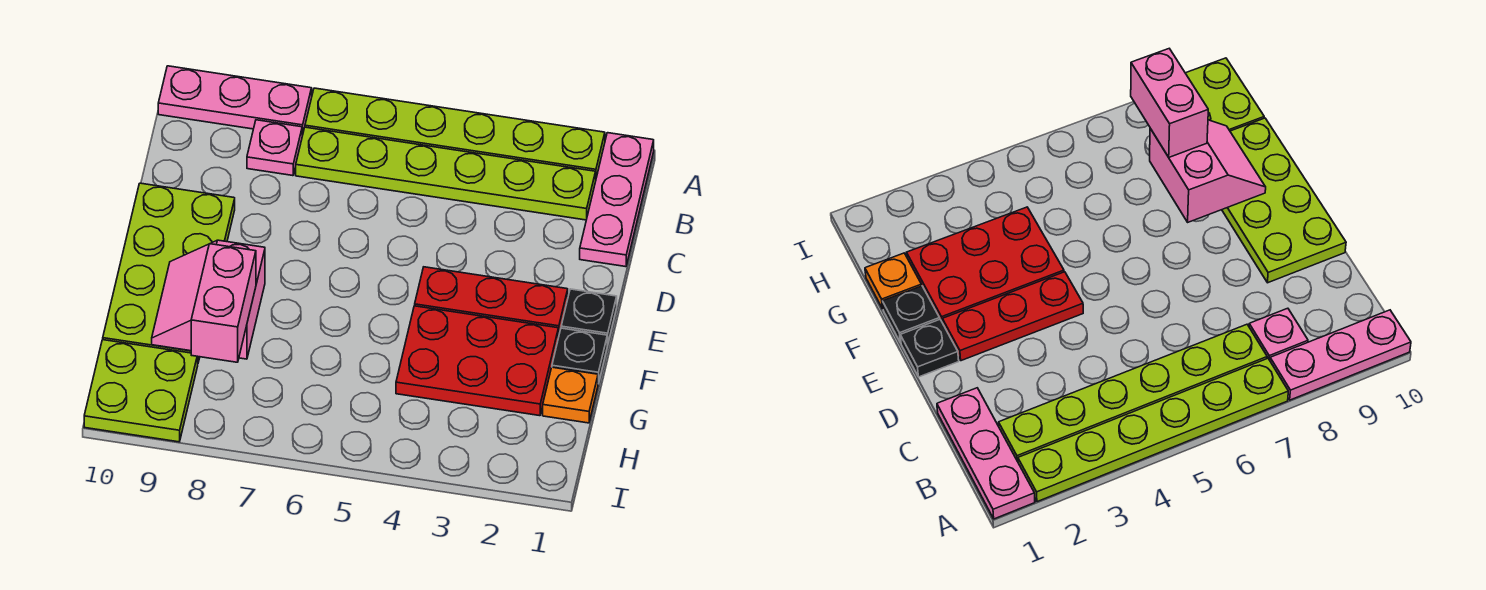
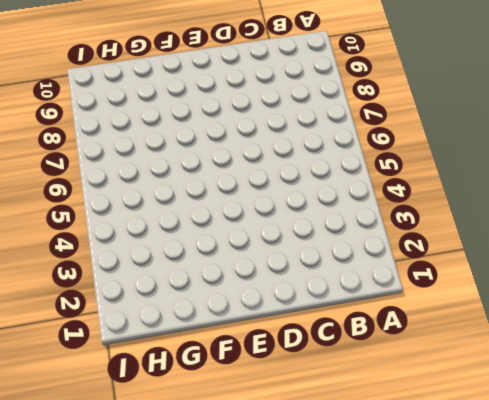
none -> pink plate A1:C1 level 1
none -> lime plate A2:A7 level 1
none -> pink plate A8:A10 level 1

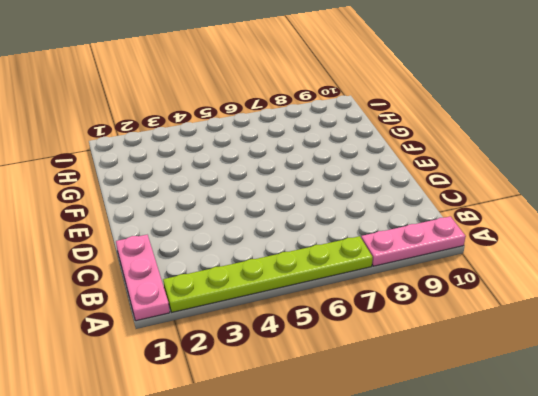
none -> lime plate B2:B7 level 1
none -> pink plate B8 level 1
none -> lime plate D9:G10 level 1

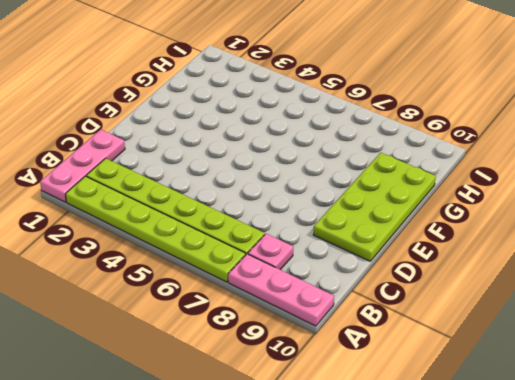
none -> black plate E1 level 1
none -> red plate E2:E4 level 1
none -> black plate F1 level 1

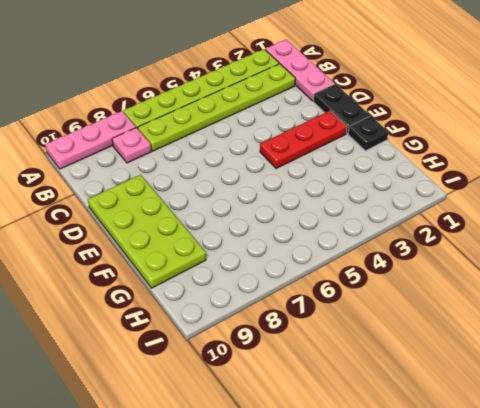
black plate D1:E1 level 1 -> black plate E1 level 1
none -> red plate F2:G4 level 1
none -> orange plate G1 level 1
none -> lime plate H9:I10 level 1

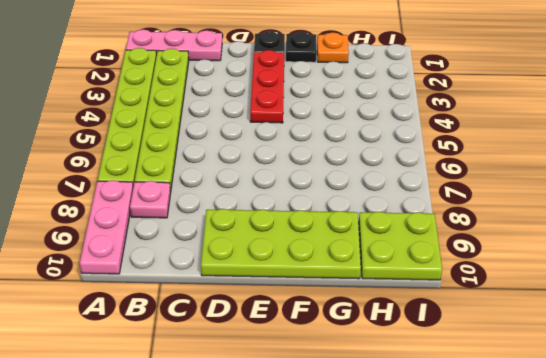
none -> red plate F2:G4 level 1
none -> pink slope F8:G9 level 2 top 8
none -> pink brick G8:H8 level 3

